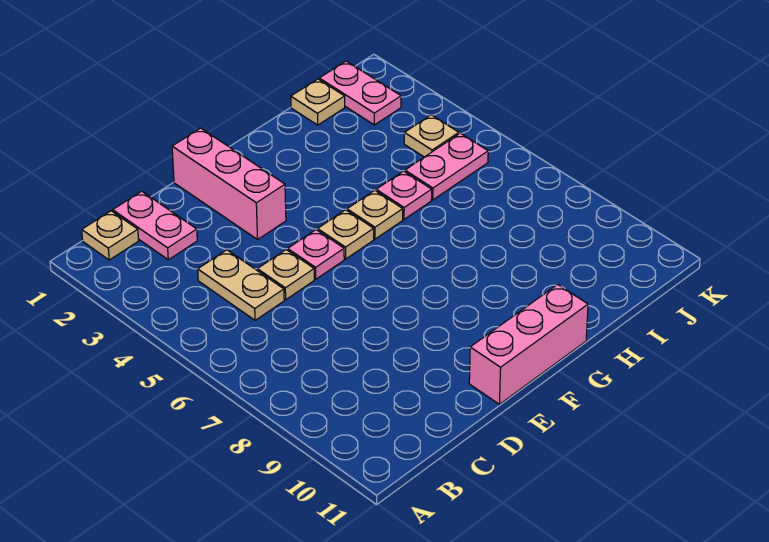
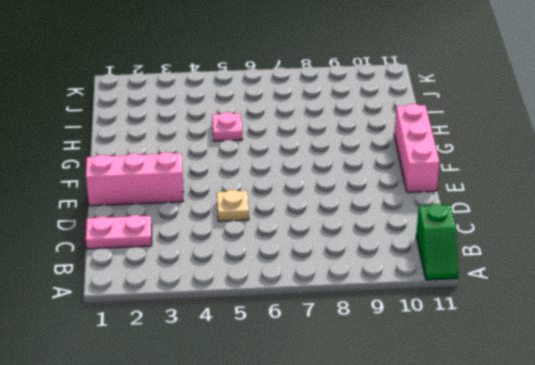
green slope A11:B11 level 1 top B -> none
none -> tan plate B1 level 1
none -> tan plate C4:C5 level 1
none -> pink plate E5 level 1

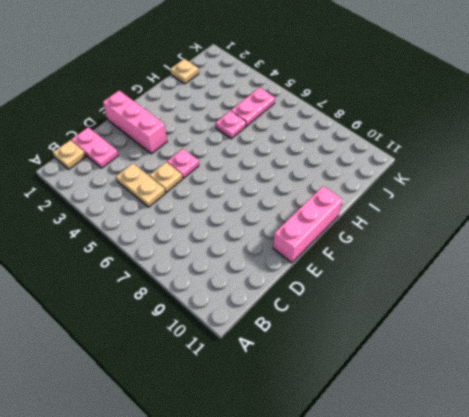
none -> tan plate F5 level 1
none -> tan plate G5 level 1
none -> pink plate J1:J2 level 1

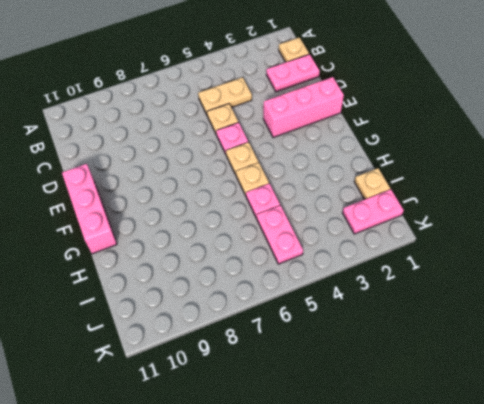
none -> tan plate J4 level 1

